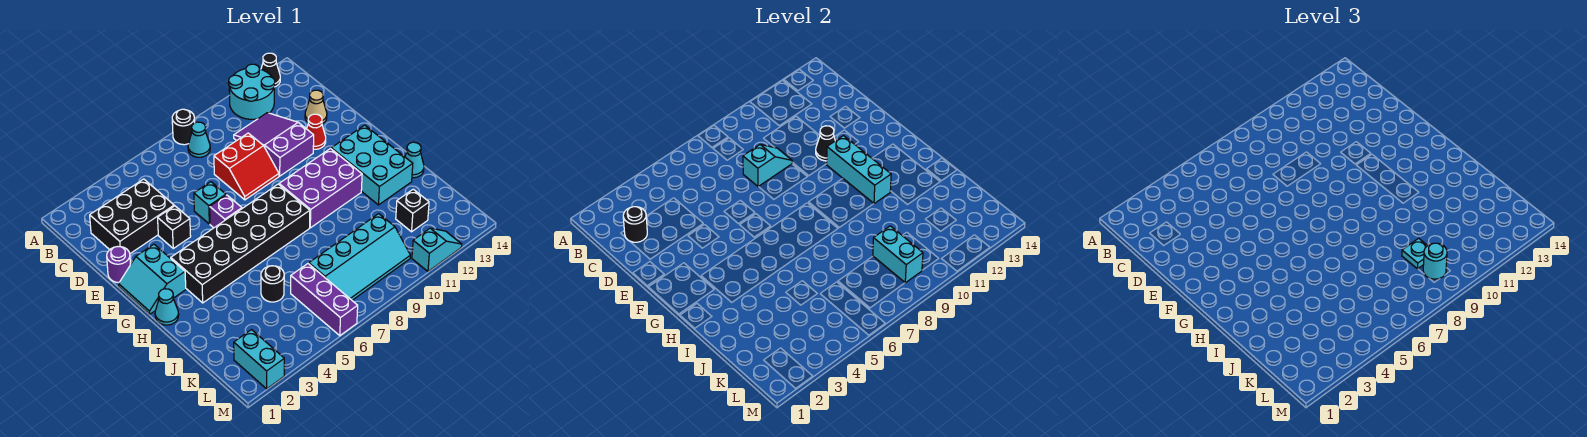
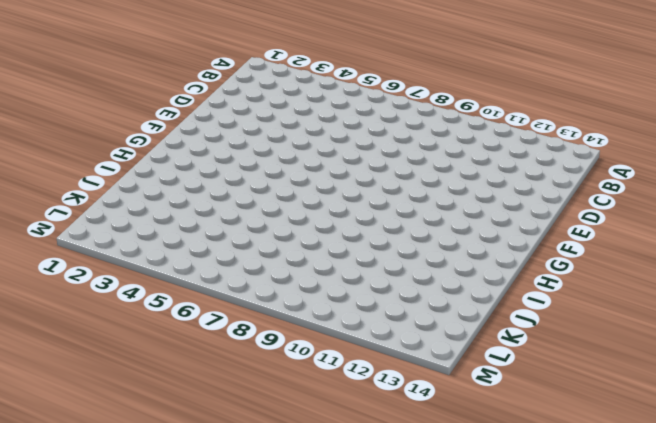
none -> black round brick A8 level 1
none -> cyan round brick A11:B12 level 1
none -> black cone A13 level 1
none -> cyan cone B8 level 1

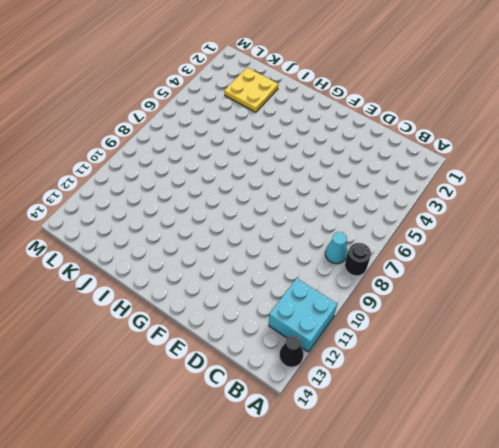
cyan brick A11:B12 level 1 -> cyan round brick A11:B12 level 1
yellow plate J2:K3 level 1 -> none
none -> black brick C2:D4 level 1
none -> purple slope C10:E11 level 1 top E
none -> red slope D8:E9 level 1 top D
none -> tan cone D13 level 1

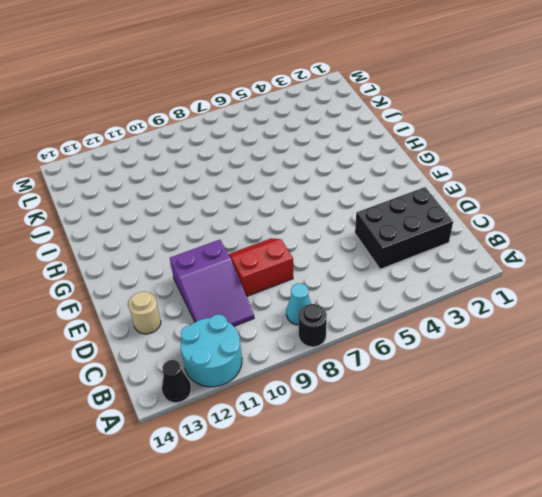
tan round brick D13 level 1 -> tan cone D13 level 1
none -> purple round brick E1 level 1
none -> black brick E4 level 1
none -> cyan brick E6 level 1
none -> red cone E12 level 1

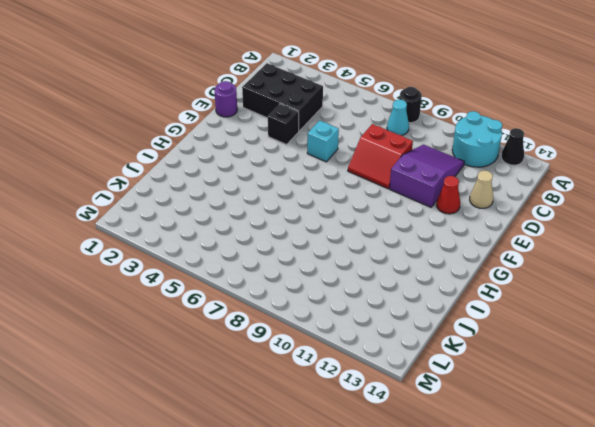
none -> cyan slope F1:G2 level 1 top 2
none -> purple brick F6 level 1
none -> black brick G3:H8 level 1
none -> purple brick G9:H11 level 1

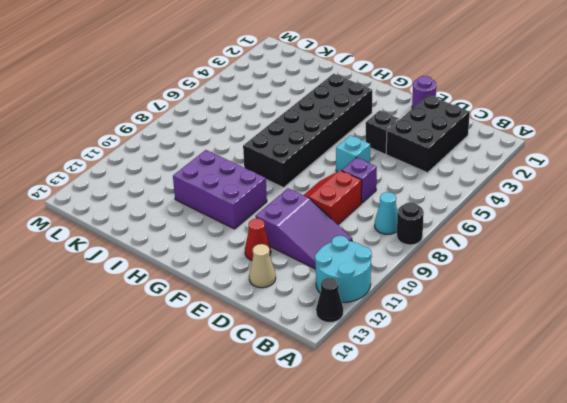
purple brick D7 level 1 -> purple brick F6 level 1
purple brick G10:I11 level 1 -> purple brick G9:H11 level 1
none -> cyan slope F1:G2 level 1 top 2
none -> cyan brick G12:I13 level 1
none -> cyan cone H1 level 1
none -> cyan cone I14 level 1

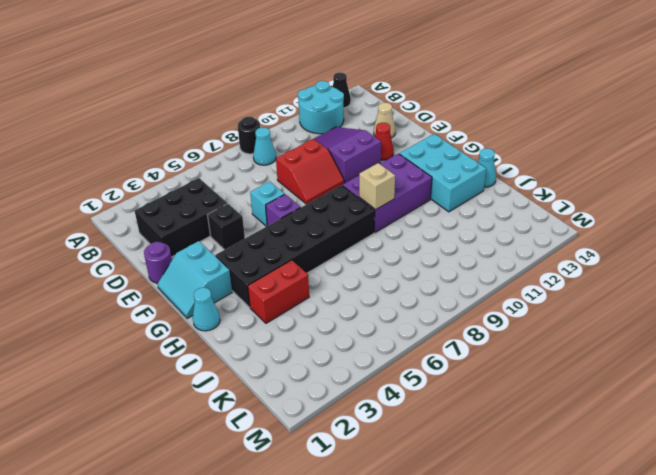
tan brick H9 level 2 -> none
red brick I3:I4 level 1 -> none
none -> black round brick J5 level 1
none -> purple brick K6:M6 level 1
none -> cyan slope K7:L10 level 1 top K
none -> black brick K12 level 1

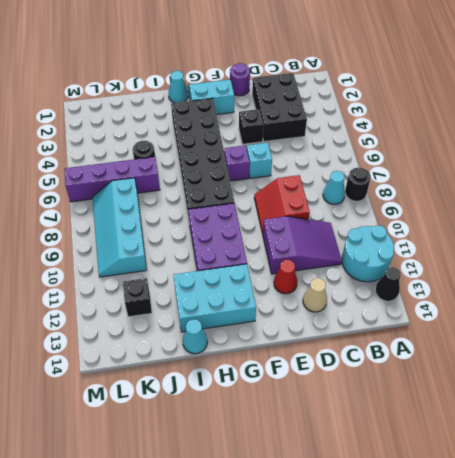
purple brick J6:M6 level 1 -> purple brick K6:M6 level 1
none -> cyan brick L2:M2 level 1
none -> cyan slope M11:M12 level 1 top 11
none -> black round brick C2 level 2
none -> cyan slope D8:D9 level 2 top 8

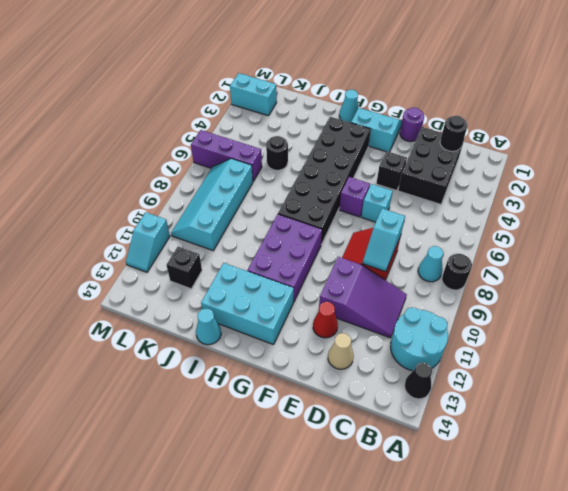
none -> black cone E11 level 2
none -> cyan brick F11:H11 level 2
none -> cyan brick K9:L9 level 2
none -> cyan plate K9 level 3

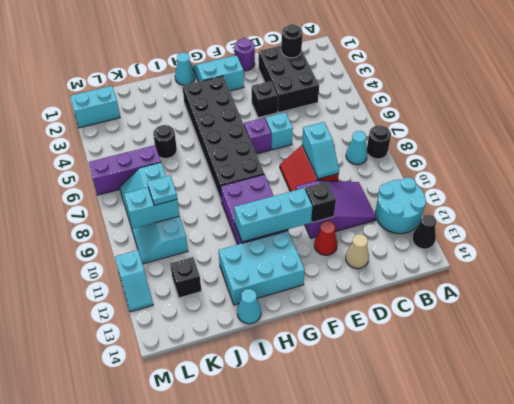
black brick E11 level 2 -> black cone E11 level 2
none -> cyan round brick L9 level 3

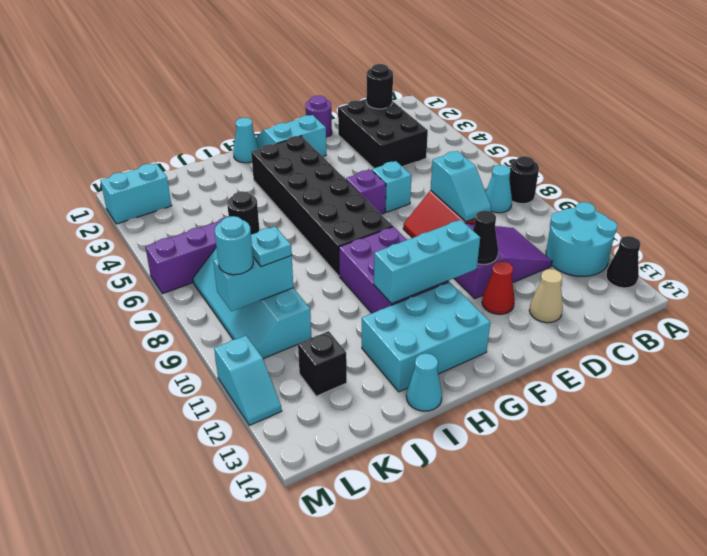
none -> black brick E4 level 1

